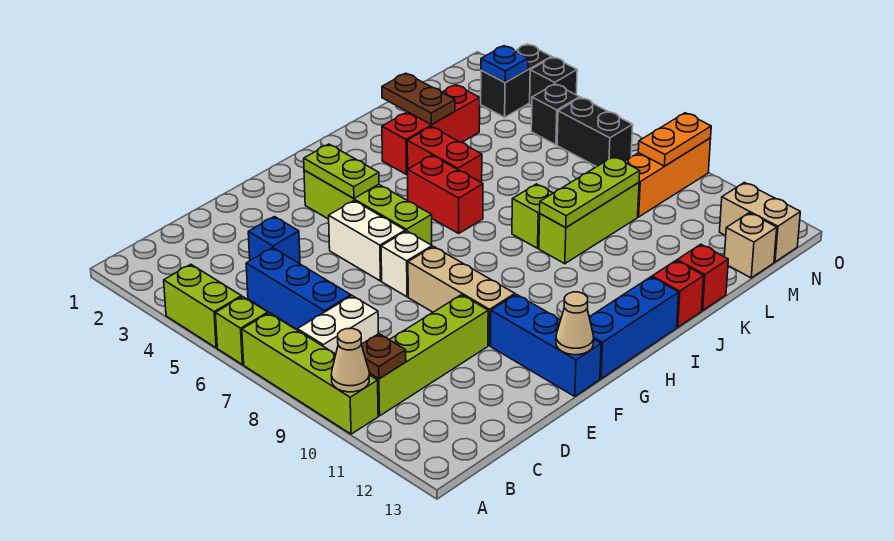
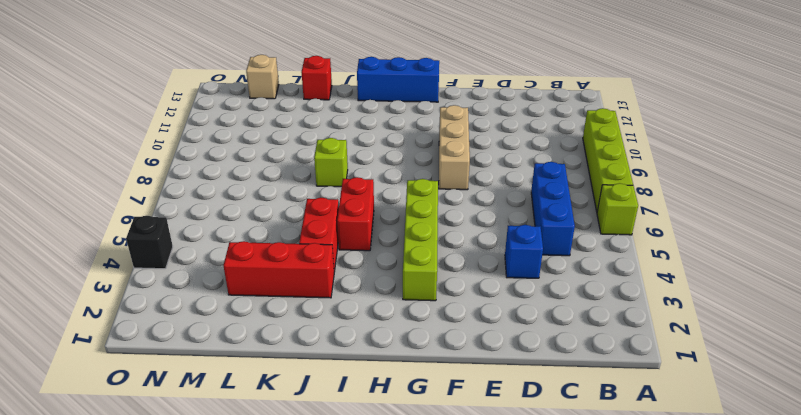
none -> lime brick A4:A5 level 1
none -> white brick B8:C8 level 1
none -> lime brick B10:E10 level 1
none -> white brick F5:F6 level 1

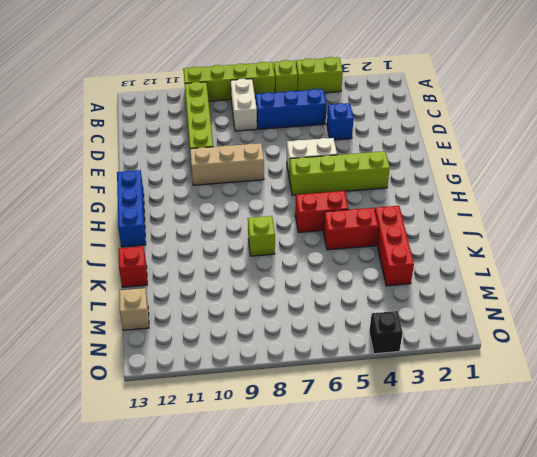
none -> white brick F7 level 1
none -> blue brick F11:F13 level 1
none -> lime brick J9:L9 level 1
none -> red brick J13 level 1

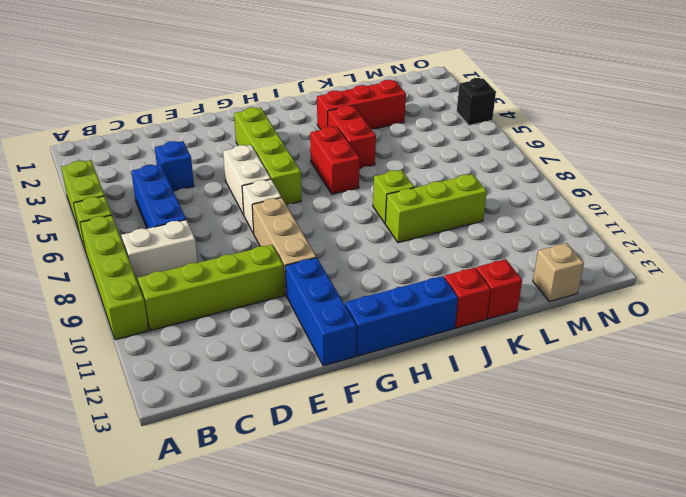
none -> orange brick M9:O9 level 1
none -> black brick N3:O3 level 1
none -> black brick N5 level 1
none -> black brick N6:N7 level 1

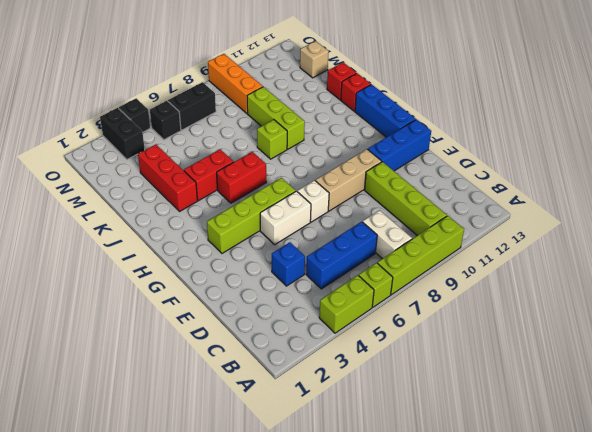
none -> tan brick N12:N13 level 1
none -> tan cone A10 level 2
none -> brown plate B10 level 2
none -> tan cone F13 level 2

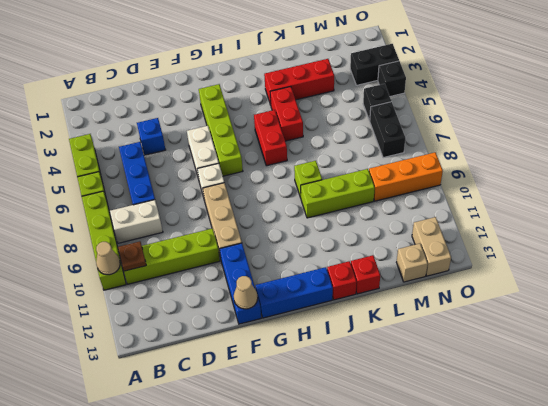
none -> lime plate G3:G4 level 2
none -> lime plate J9:L9 level 2
none -> brown plate K2:K3 level 2
none -> blue plate N3 level 2

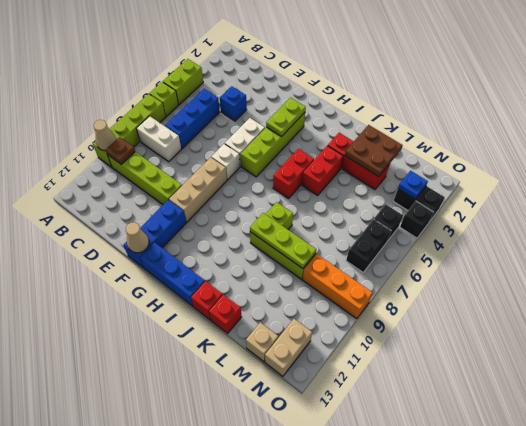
brown plate K2:L3 level 2 -> brown plate K2:K3 level 2
none -> orange plate N9:O9 level 2

